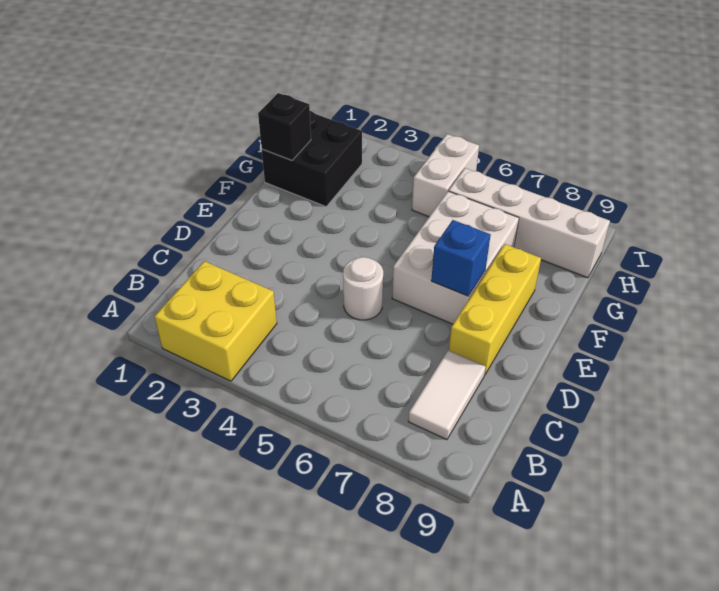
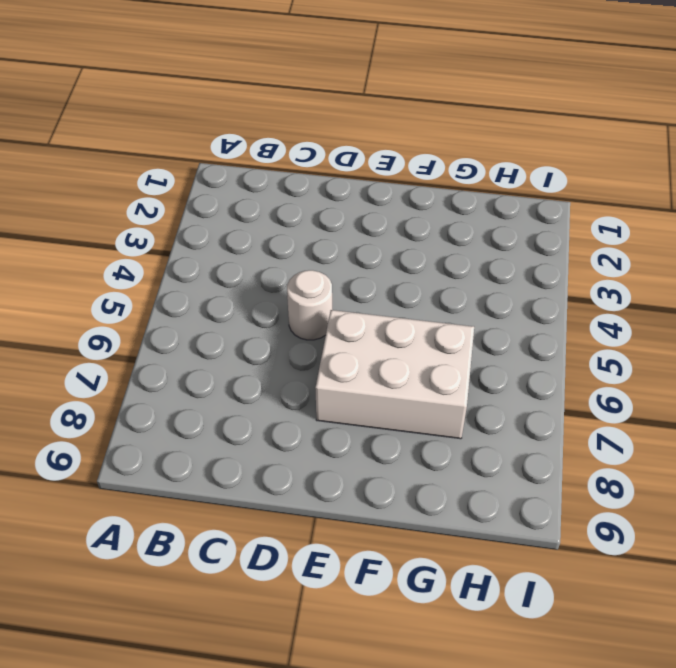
none -> yellow brick A2:B3 level 1
none -> white tile B8:C8 level 1

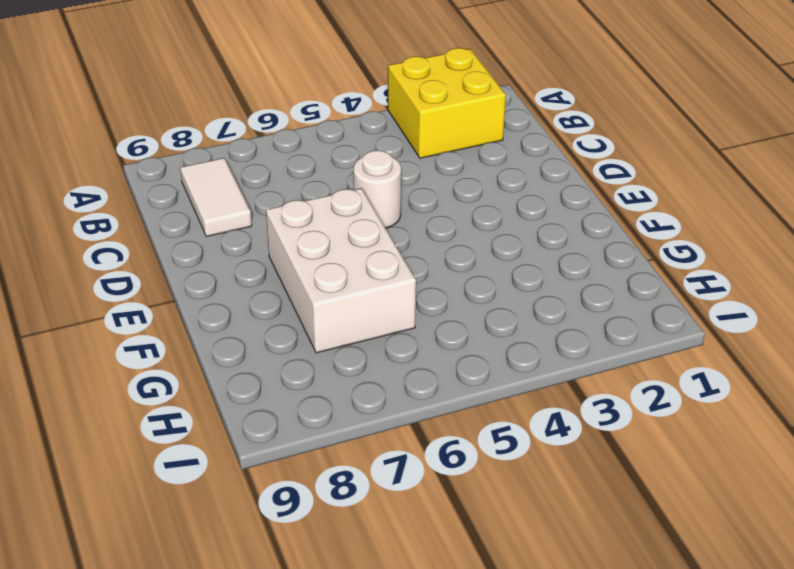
none -> yellow brick D8:F8 level 1
none -> black brick G1:H2 level 1

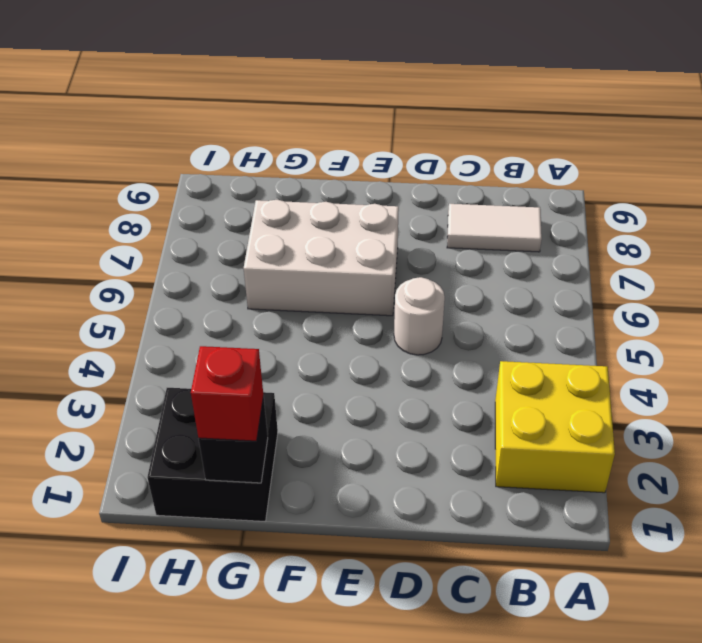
red brick G1 level 3 -> none
none -> yellow brick D8:F8 level 1
none -> white brick H5:I5 level 1

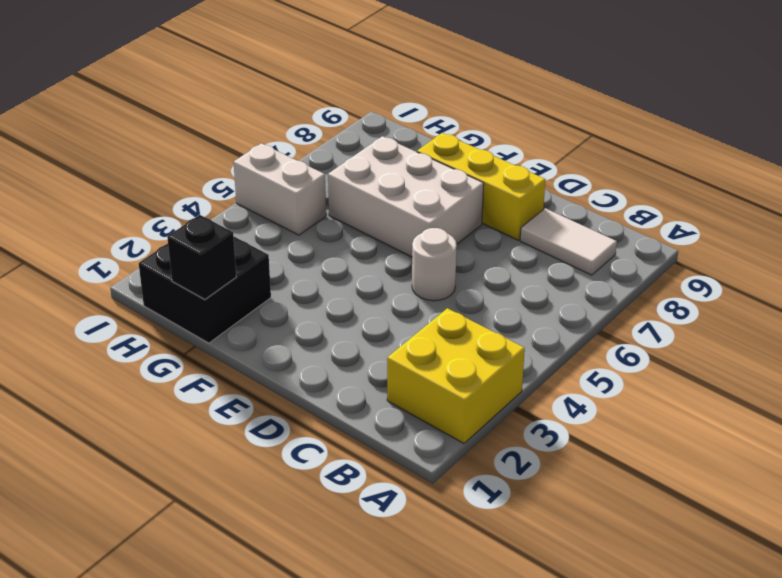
none -> white brick H6:H9 level 1
none -> blue brick E7 level 2

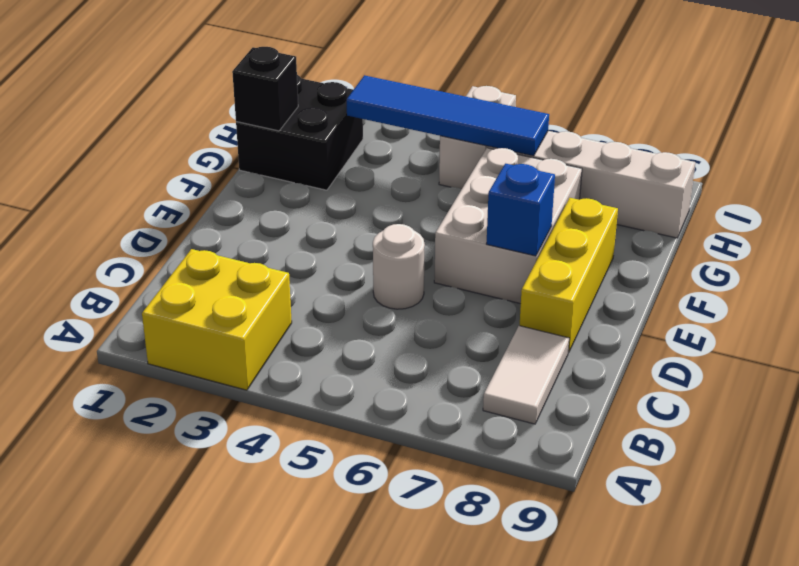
blue tile H3:H6 level 2 -> none

